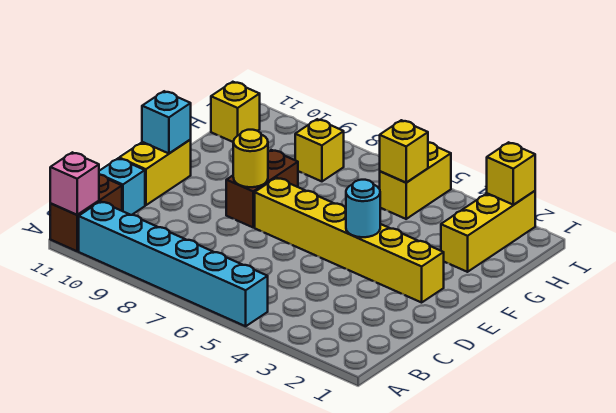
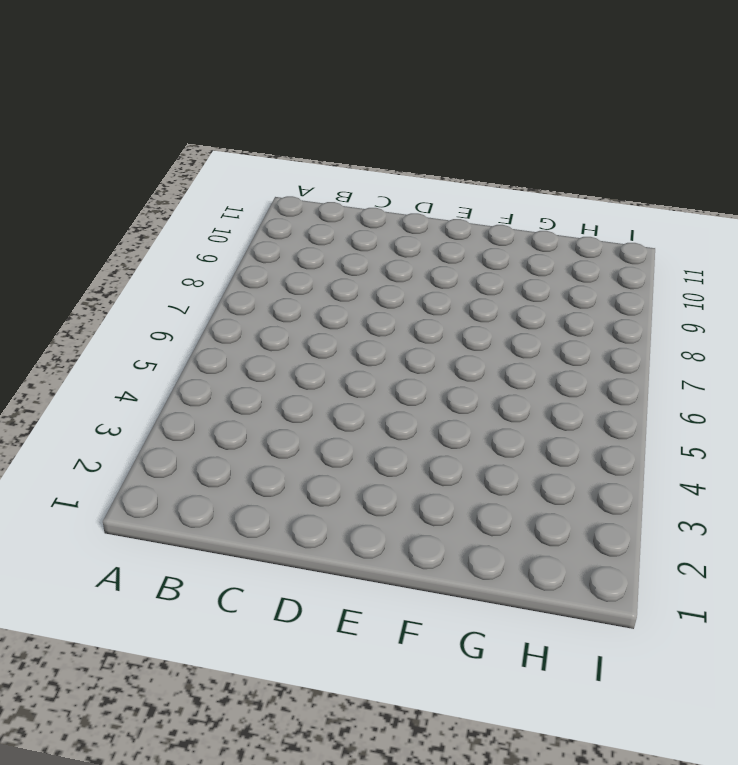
none -> cyan brick A5:A10 level 1
none -> brown brick A11:B11 level 1
none -> cyan brick C11 level 1

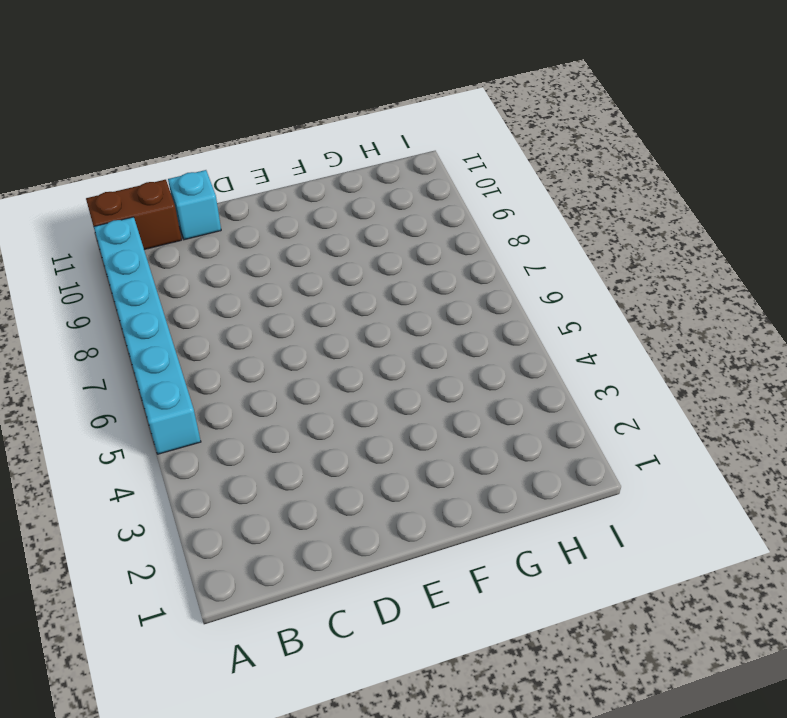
none -> yellow brick D11:E11 level 1
none -> yellow brick E2:E7 level 1
none -> brown brick E8:F8 level 1

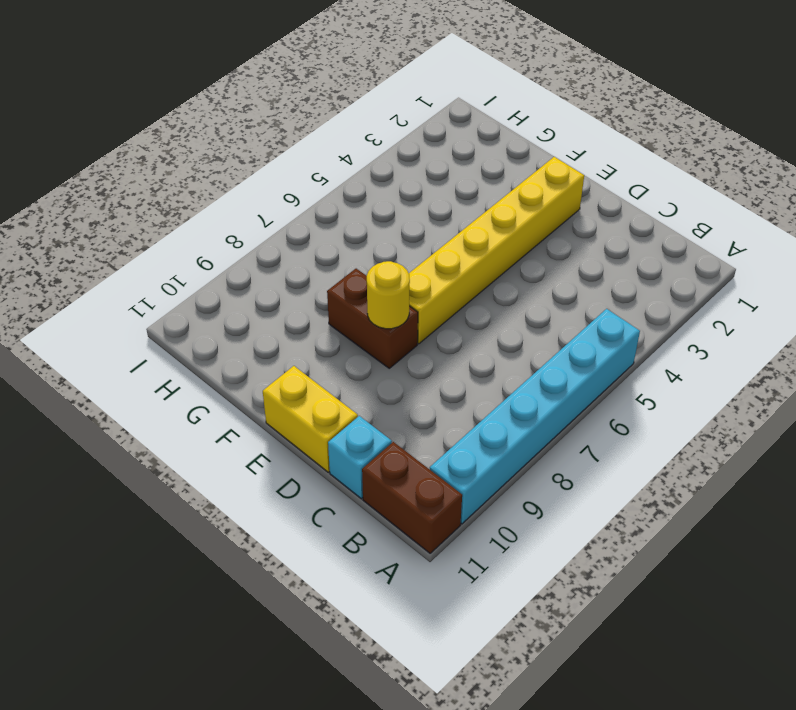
none -> yellow brick G2:I2 level 1
none -> yellow brick H5:I5 level 1
none -> yellow brick H8 level 1

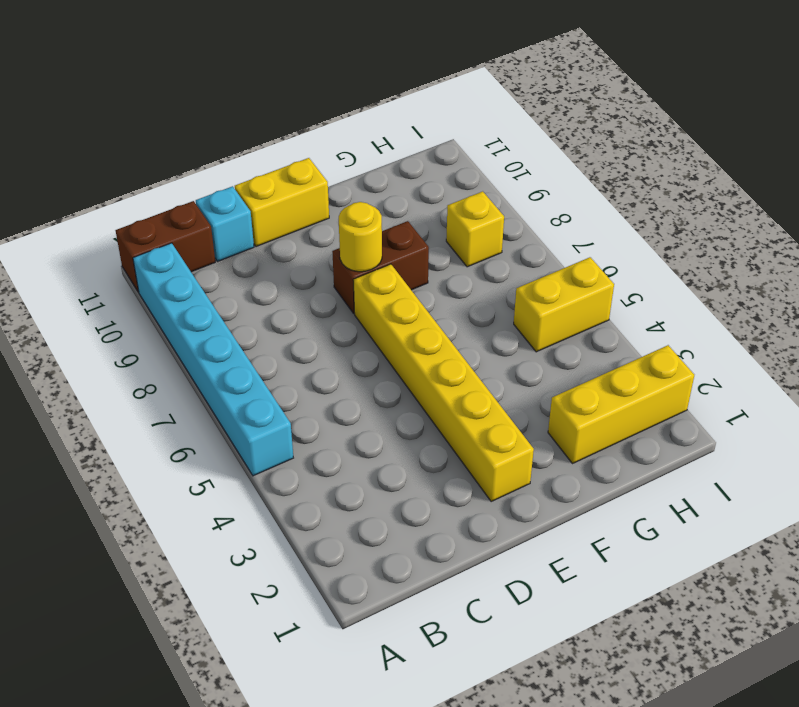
none -> yellow brick H11 level 1
none -> pink brick A11 level 2
none -> cyan round brick E4 level 2

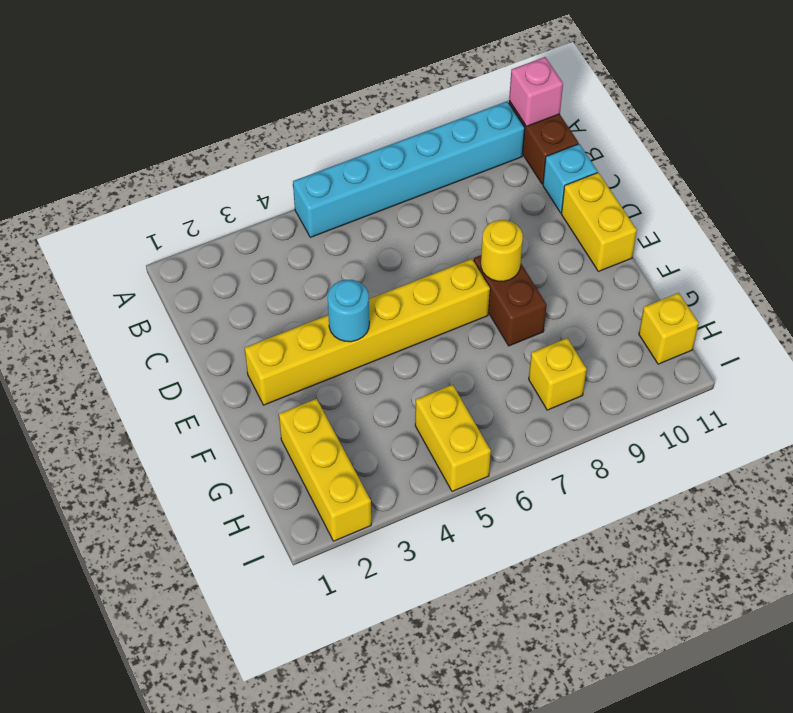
none -> cyan brick E11 level 2
none -> yellow brick H5 level 2
none -> yellow brick I2 level 2

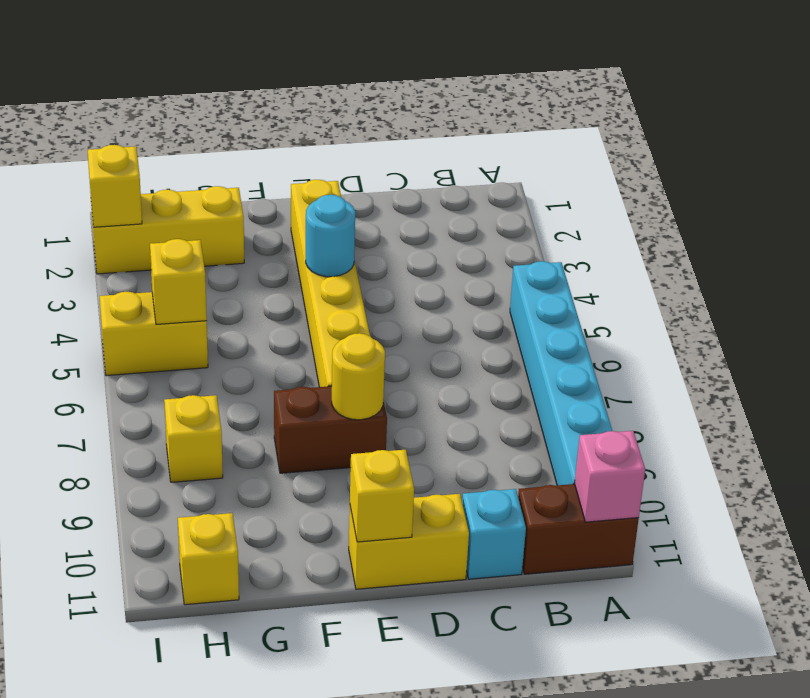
yellow brick E11 level 2 -> cyan brick E11 level 2

